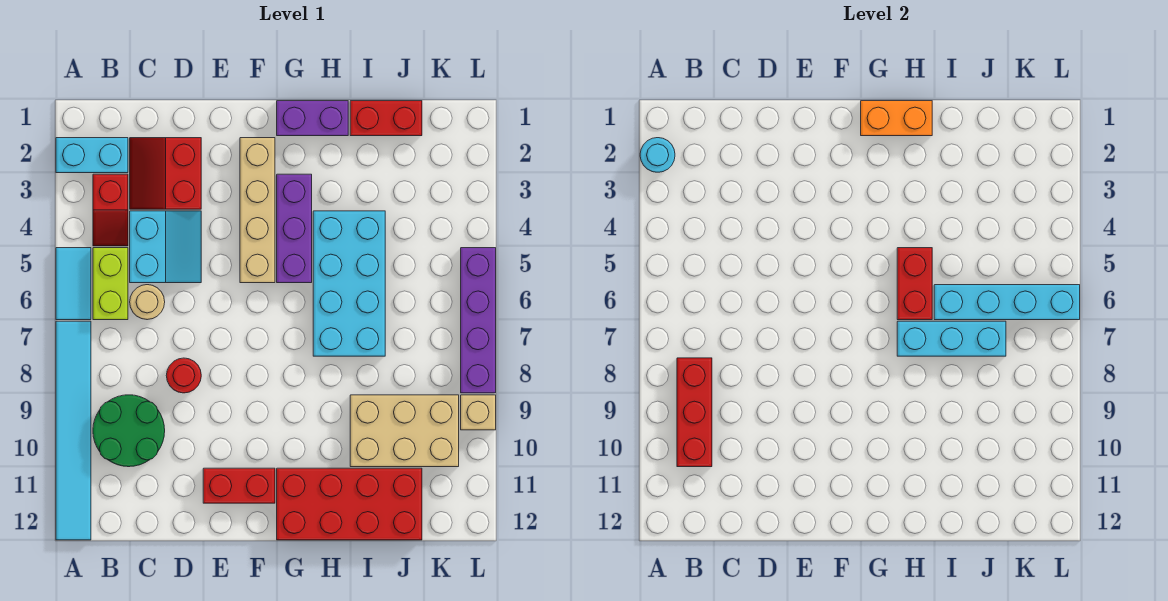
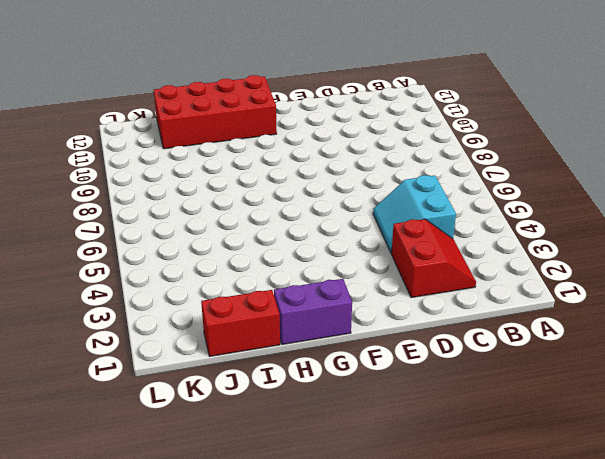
none -> cyan brick A2:B2 level 1
none -> cyan tile A5:A6 level 1
none -> cyan tile A7:A12 level 1

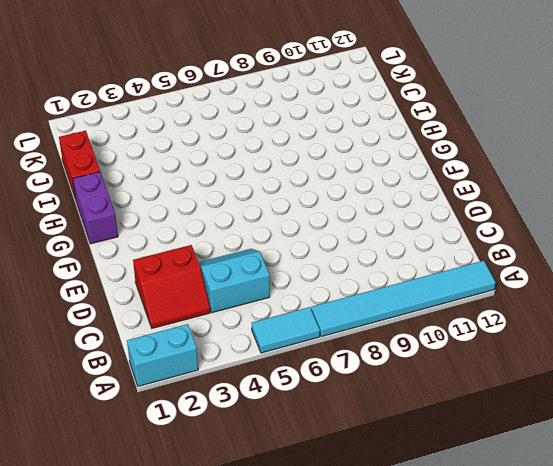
cyan brick A1:A2 level 1 -> cyan brick A2:B2 level 1
none -> red slope B3:B4 level 1 top 3
none -> lime brick B5:B6 level 1
none -> green round brick B9:C10 level 1

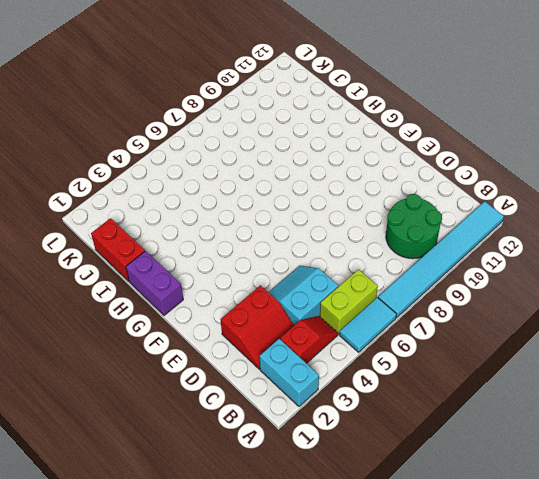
none -> tan round brick C6 level 1
none -> red round brick D8 level 1
none -> red brick E11:F11 level 1

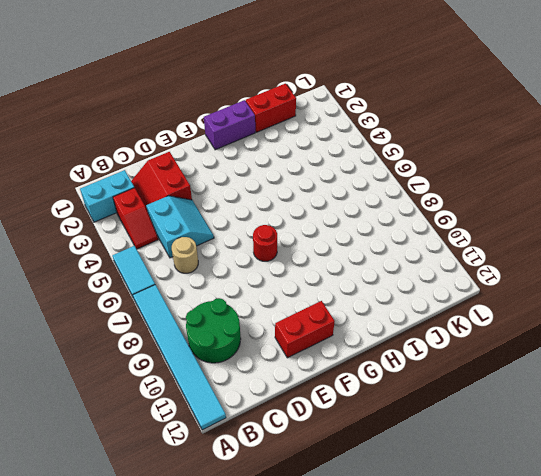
red round brick F7 level 1 -> red round brick D8 level 1
none -> lime brick B5:B6 level 1
none -> tan brick F2:F5 level 1
none -> purple brick G3:G5 level 1

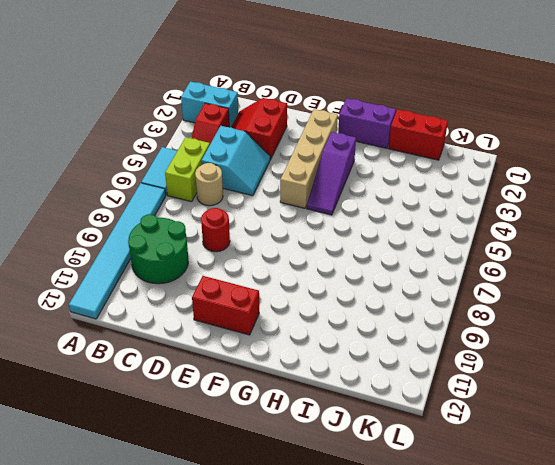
purple slope G3:G5 level 1 top 3 -> purple brick G3:G5 level 1
none -> red brick G11:J12 level 1
none -> cyan brick H4:I7 level 1
none -> tan brick I9:K10 level 1

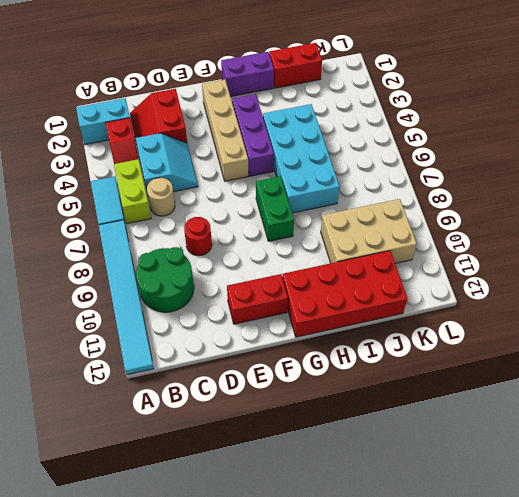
green brick G7:G8 level 1 -> none
none -> purple brick L5:L8 level 1
none -> tan brick L9 level 1
none -> cyan round brick A2 level 2

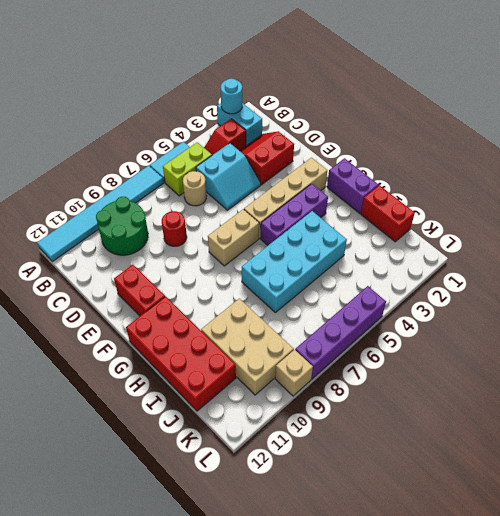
tan brick F6:F7 level 1 -> none
none -> red brick B8:B10 level 2
none -> orange brick G1:H1 level 2
none -> red brick H5:H6 level 2

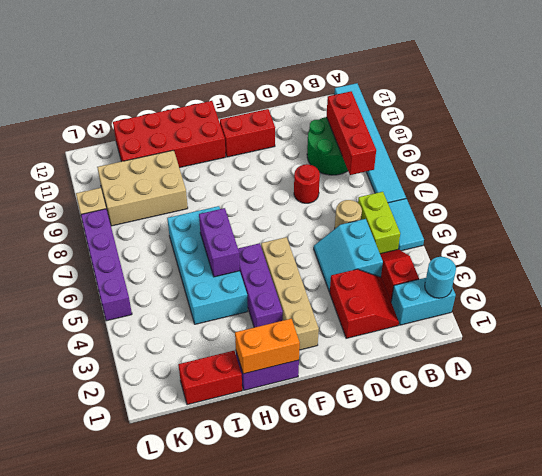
purple brick H5:H6 level 2 -> red brick H5:H6 level 2
none -> cyan brick H7:J7 level 2
none -> cyan brick I6:L6 level 2

